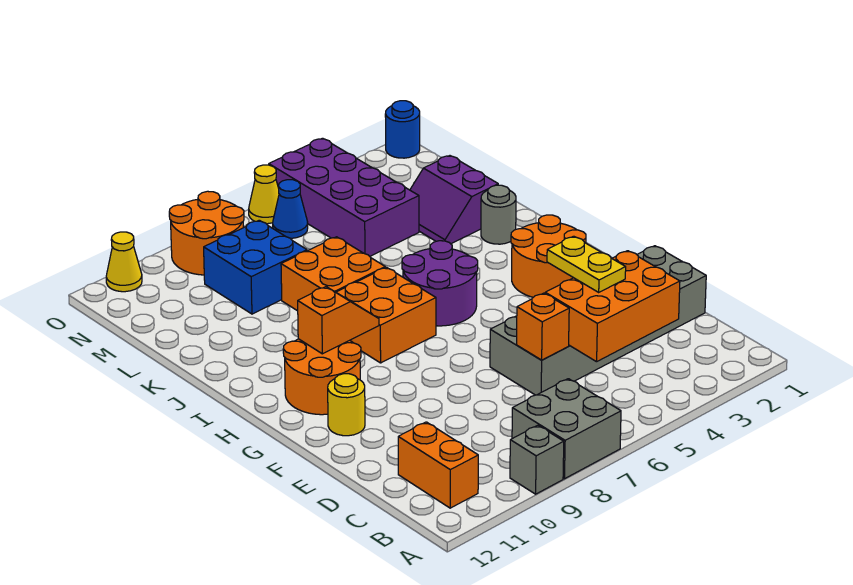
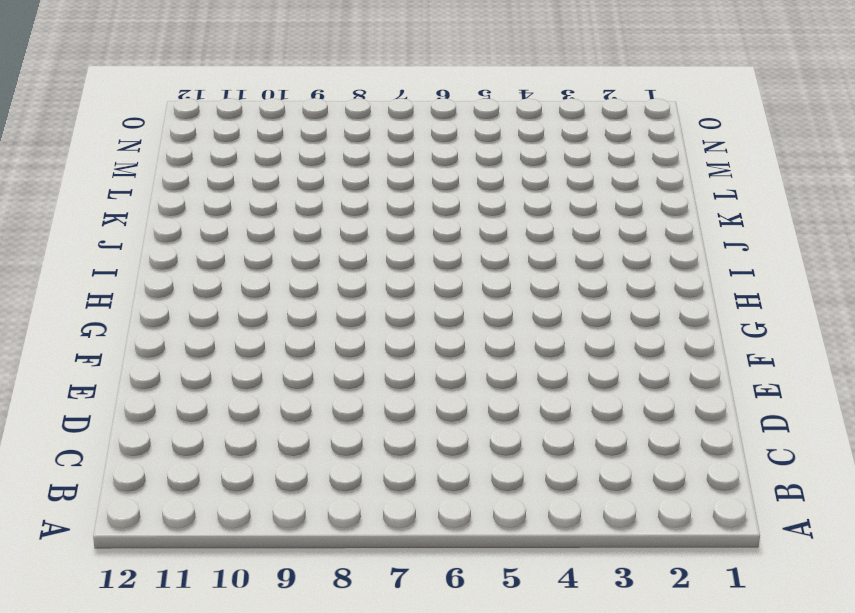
none -> grey brick A7:B8 level 1
none -> grey brick A9 level 1
none -> orange brick B11:C11 level 1

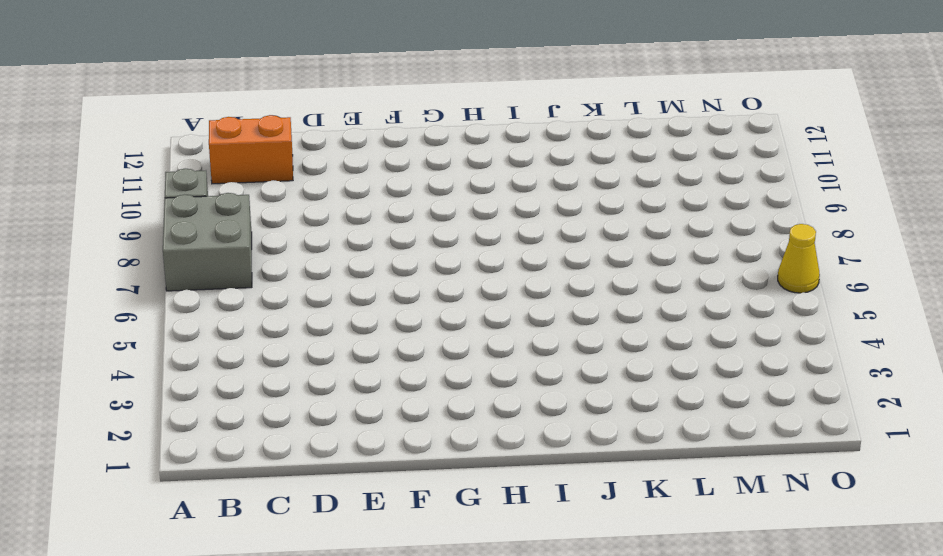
none -> grey brick D1:E6 level 1
none -> yellow round brick F11 level 1
none -> orange round brick G2:H3 level 1

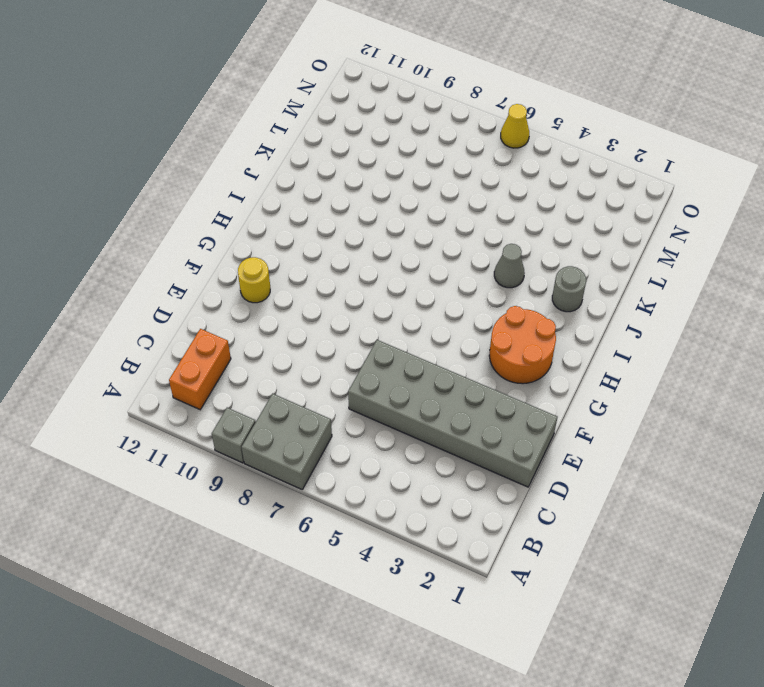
grey cone J4 level 1 -> none
none -> orange round brick G10:H11 level 1
none -> purple round brick H5:I6 level 1
none -> orange brick H7:I8 level 1

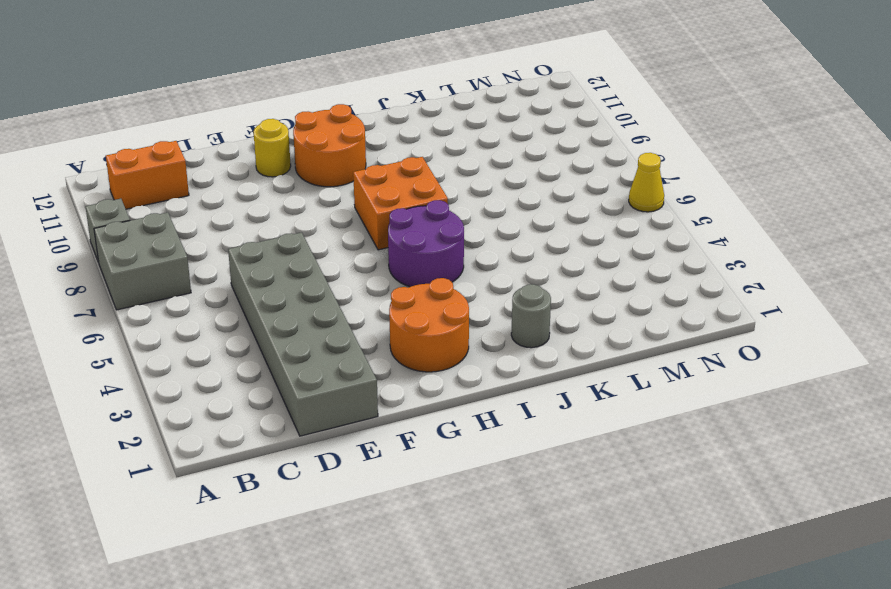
none -> orange brick J7:K8 level 1
none -> purple slope K2:L3 level 1 top 2
none -> purple brick L4:O5 level 1

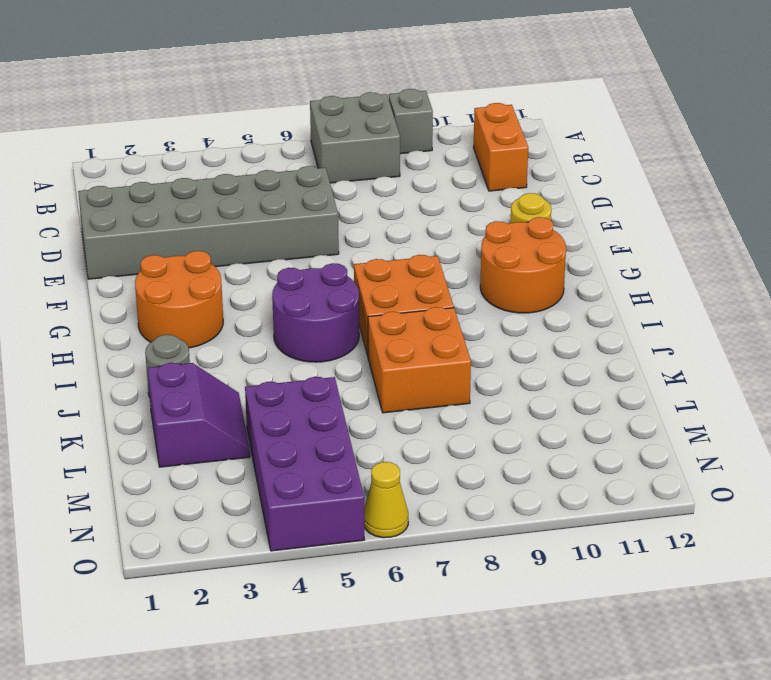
none -> blue brick L8:M9 level 1
none -> blue cone N6 level 1
none -> orange round brick N8:O9 level 1

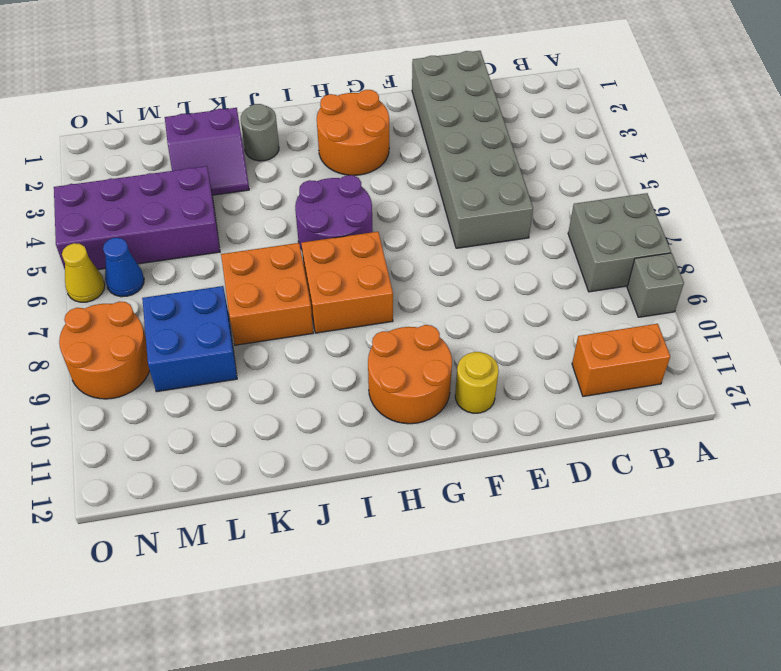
none -> blue round brick O1 level 1
none -> yellow cone O11 level 1
none -> orange brick C3:D5 level 2

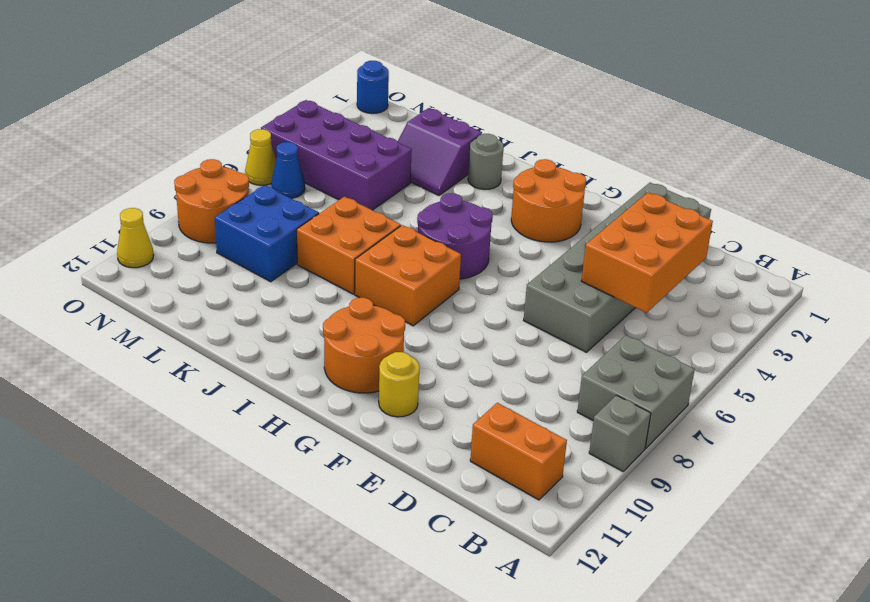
none -> orange brick D6 level 2
none -> orange slope H9:H10 level 2 top 10
none -> yellow plate D4:E4 level 3

